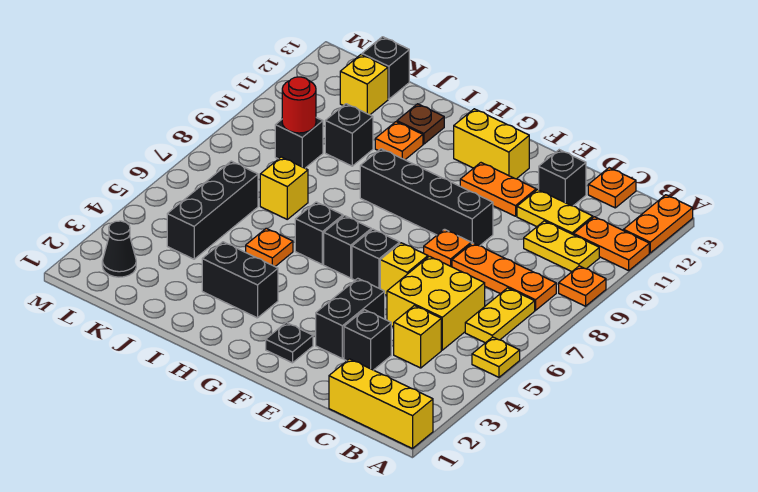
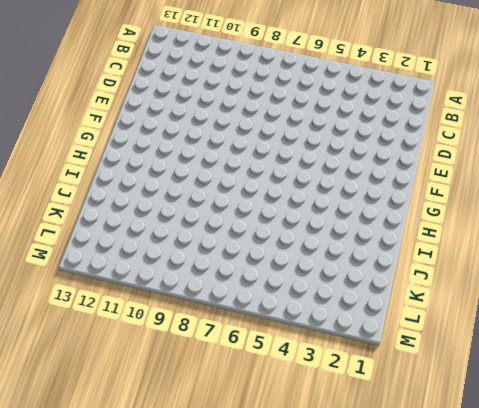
none -> yellow brick A1:C1 level 1
none -> yellow plate A5 level 1
none -> orange plate A9 level 1
none -> orange plate A11:B11 level 1

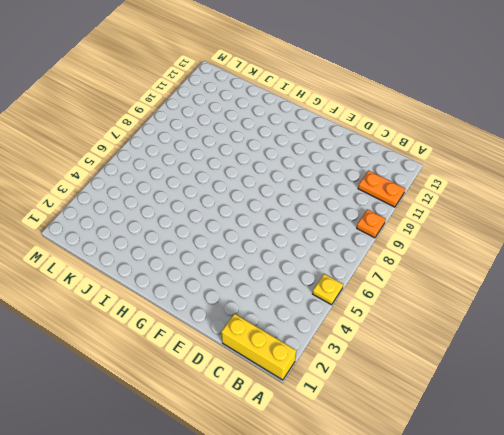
none -> orange plate A12:A13 level 1
none -> yellow plate B6:B7 level 1
none -> orange plate B8:D8 level 1
none -> yellow plate B10:C10 level 1

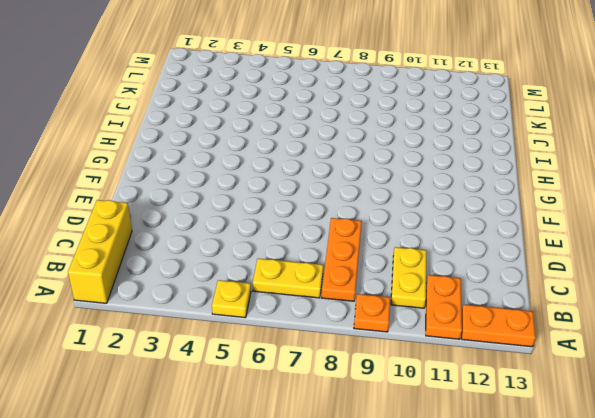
none -> yellow brick C4 level 1
none -> yellow brick C5:D6 level 1
none -> yellow plate C11:D11 level 1
none -> orange plate C13 level 1

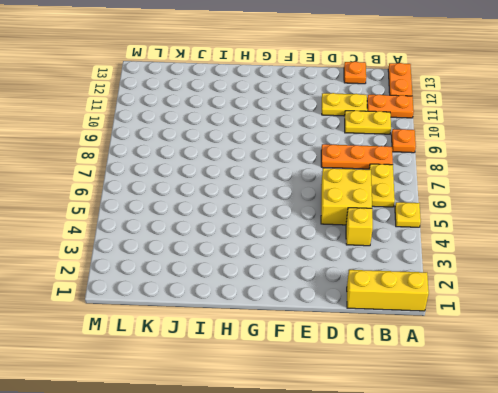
none -> black brick D3 level 1
none -> black brick D12 level 1
none -> black brick E3:E4 level 1
none -> yellow brick E6 level 1

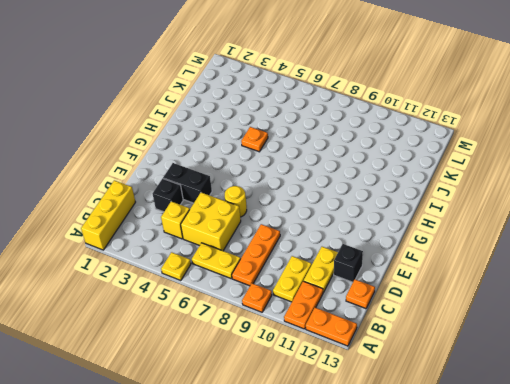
yellow round brick E6 level 1 -> yellow brick E6 level 1
none -> orange plate E8 level 1
none -> black brick E9:H9 level 1
none -> orange plate E11:F11 level 1
none -> black plate F2 level 1

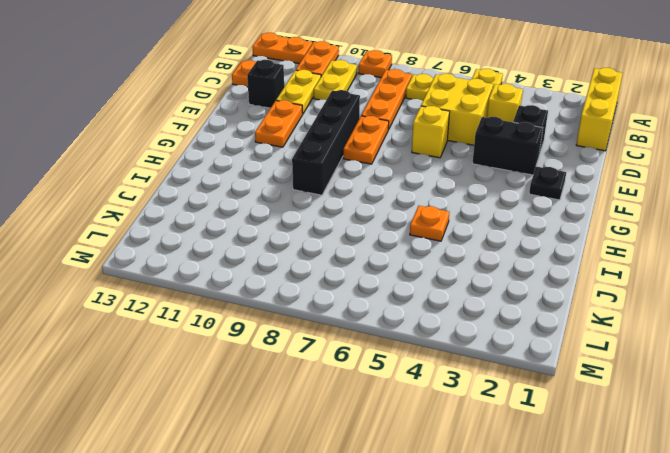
orange plate E8:F8 level 1 -> orange plate E8 level 1
none -> black brick F6 level 1
none -> yellow brick F12:G12 level 1
none -> black brick G6 level 1
none -> black brick H3:I3 level 1

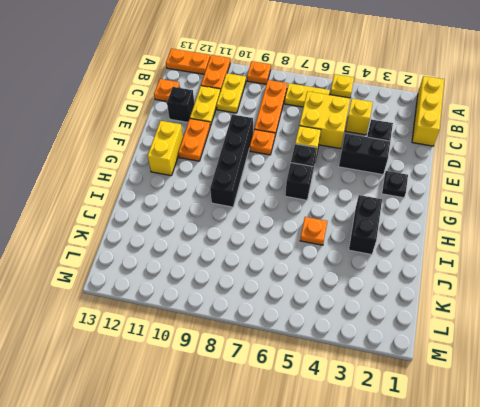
none -> black brick H6 level 1
none -> orange plate I11 level 1
none -> brown plate I12 level 1
none -> yellow brick J7 level 1

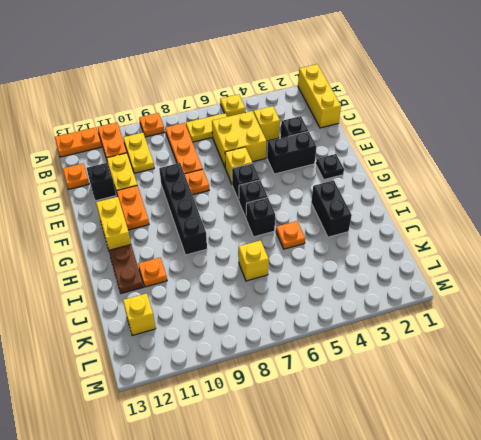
brown plate H12:I12 level 1 -> brown plate I12 level 1
none -> black brick J10 level 1
none -> black brick K4:K6 level 1
none -> black brick K9 level 1
none -> black brick K13 level 1

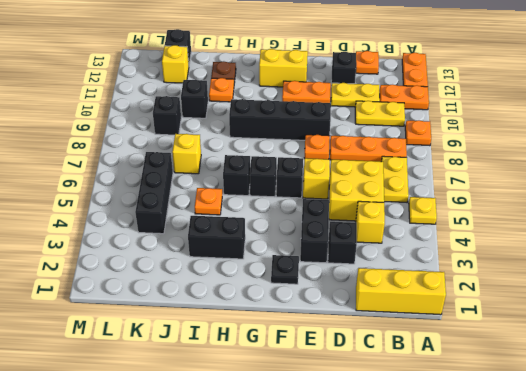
none -> black cone L2 level 1
none -> red round brick K9 level 2

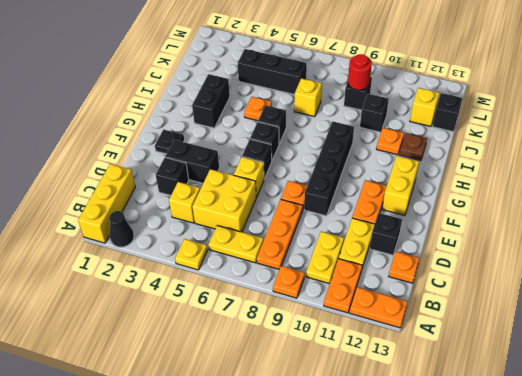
black cone A2 level 1 -> black cone L2 level 1

